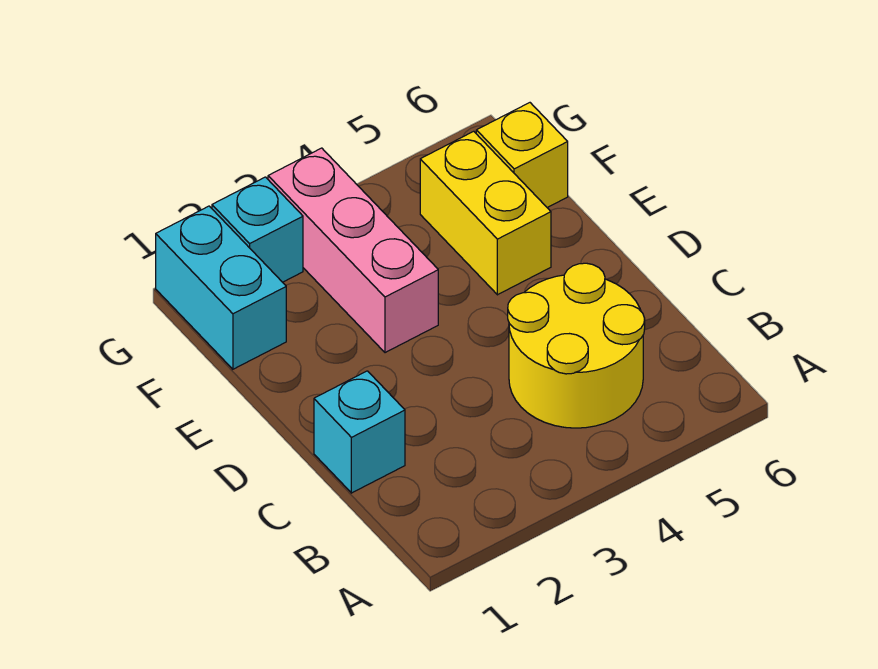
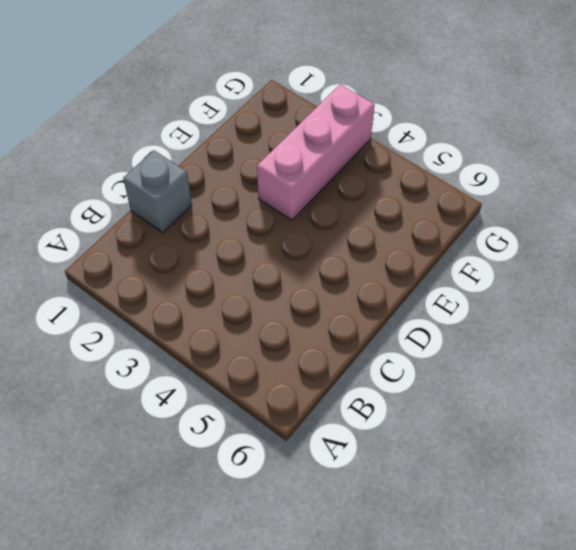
grey brick C1 level 1 -> cyan brick C1 level 1
none -> yellow round brick B4:C5 level 1
none -> yellow brick E5:F5 level 1

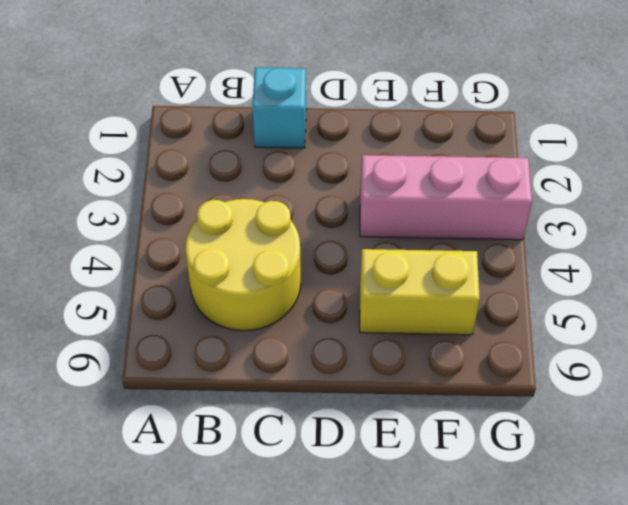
none -> cyan brick F1:G1 level 1
none -> yellow brick F6 level 1

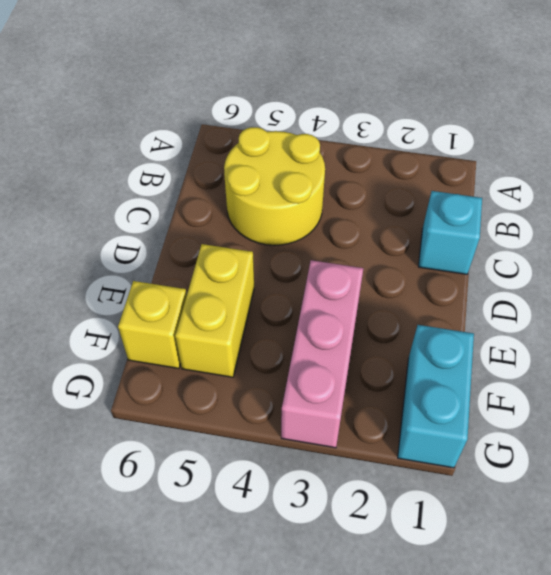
none -> cyan brick G2 level 1

